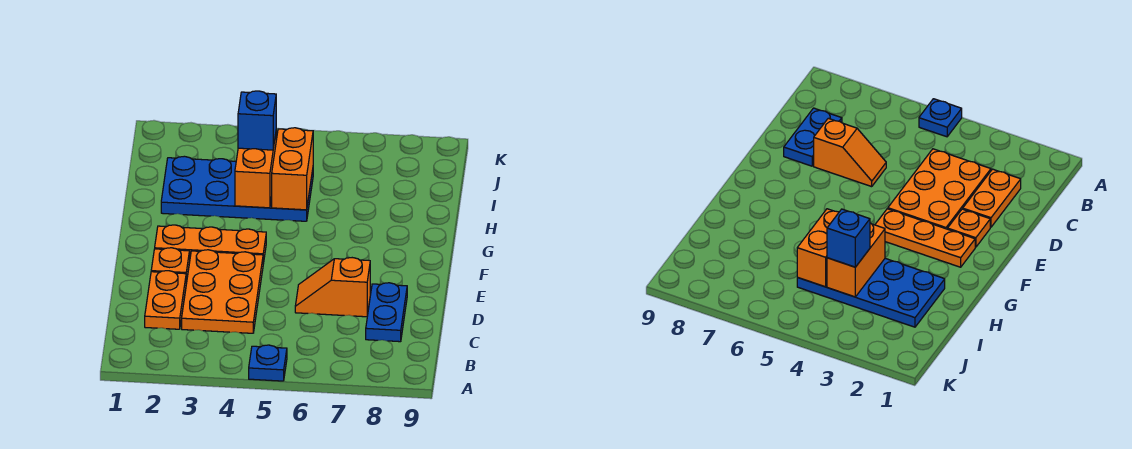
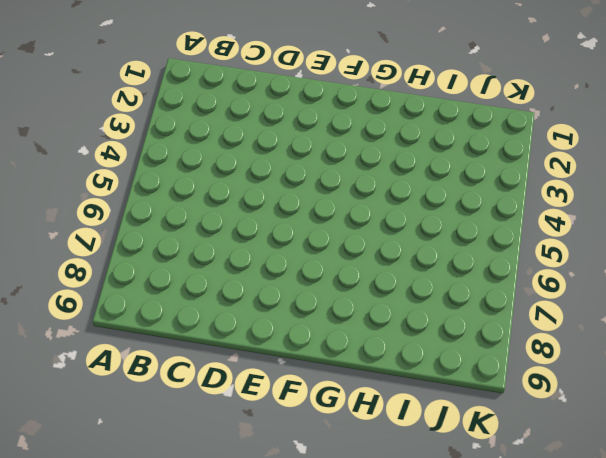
none -> blue plate A5 level 1
none -> orange plate C2:D2 level 1

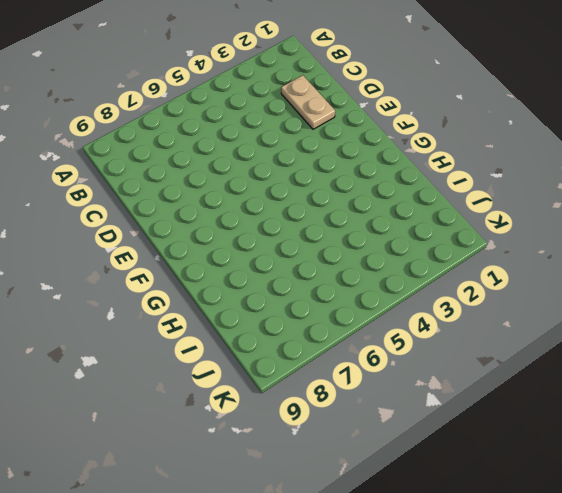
tan plate C2:D2 level 1 -> orange plate C2:D2 level 1
none -> blue plate A5 level 1
none -> orange plate C3:E4 level 1

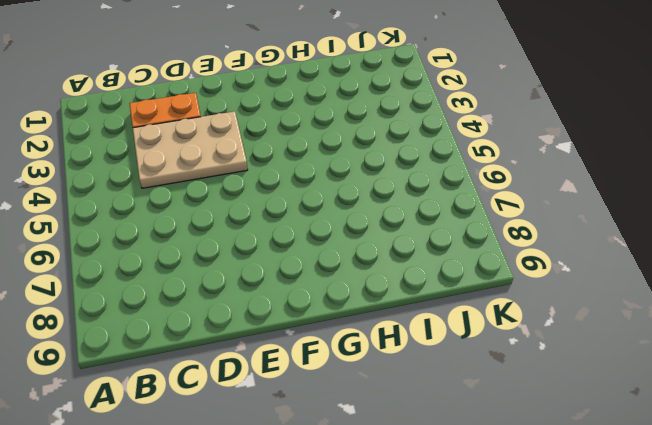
tan plate C3:E4 level 1 -> orange plate C3:E4 level 1
none -> blue plate A5 level 1
none -> blue plate C8:D8 level 1

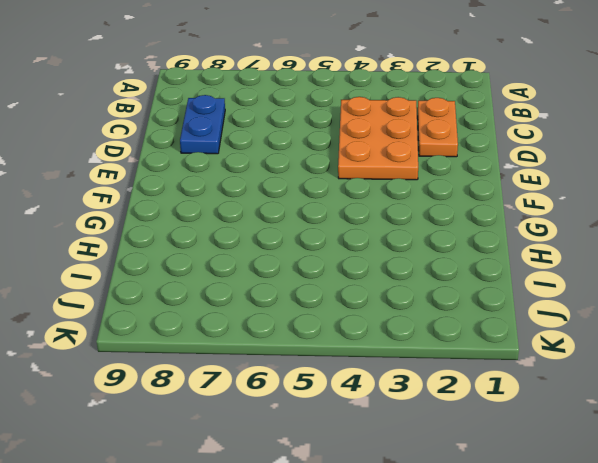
none -> blue plate A5 level 1
none -> orange slope D6:D7 level 1 top 7

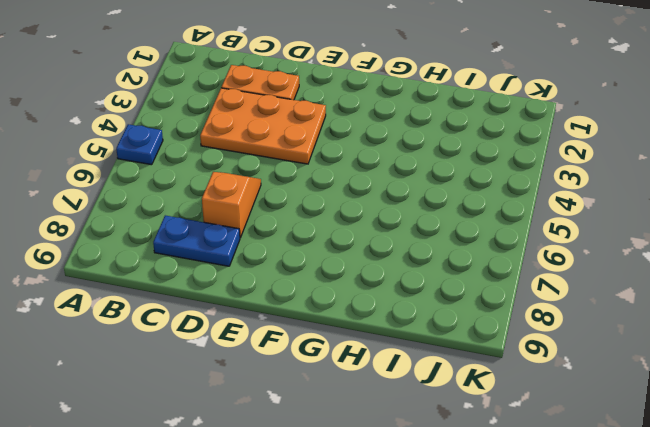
none -> orange plate E2 level 1
none -> orange plate F2:F4 level 1

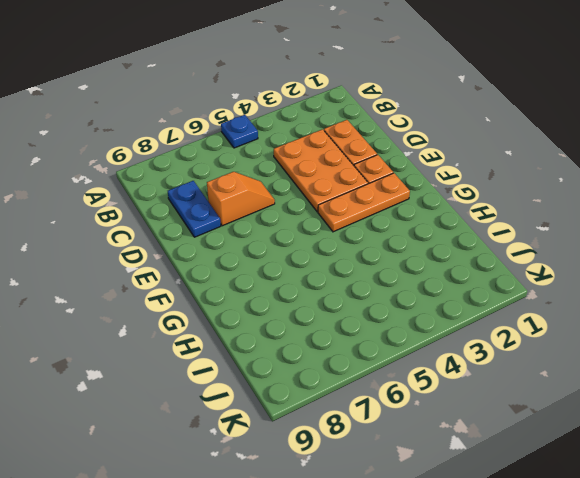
none -> blue plate H2:I5 level 1
none -> orange brick H4:I4 level 2

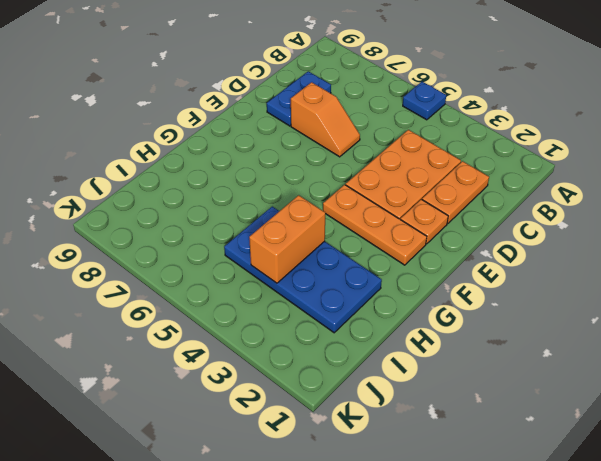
none -> orange brick H5:I5 level 2
none -> blue brick I4 level 3

